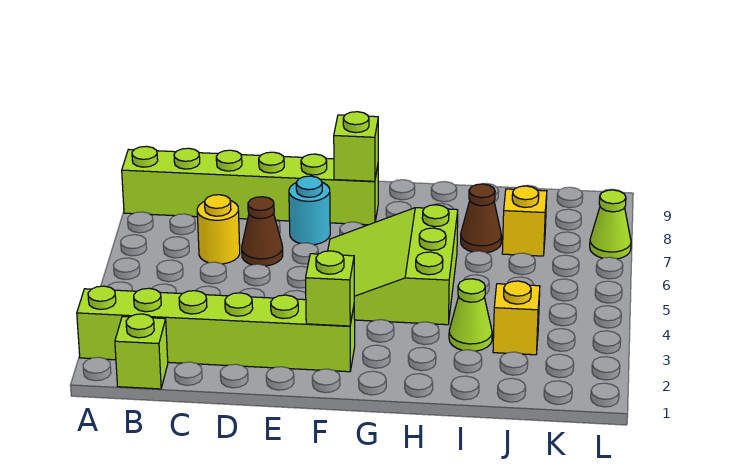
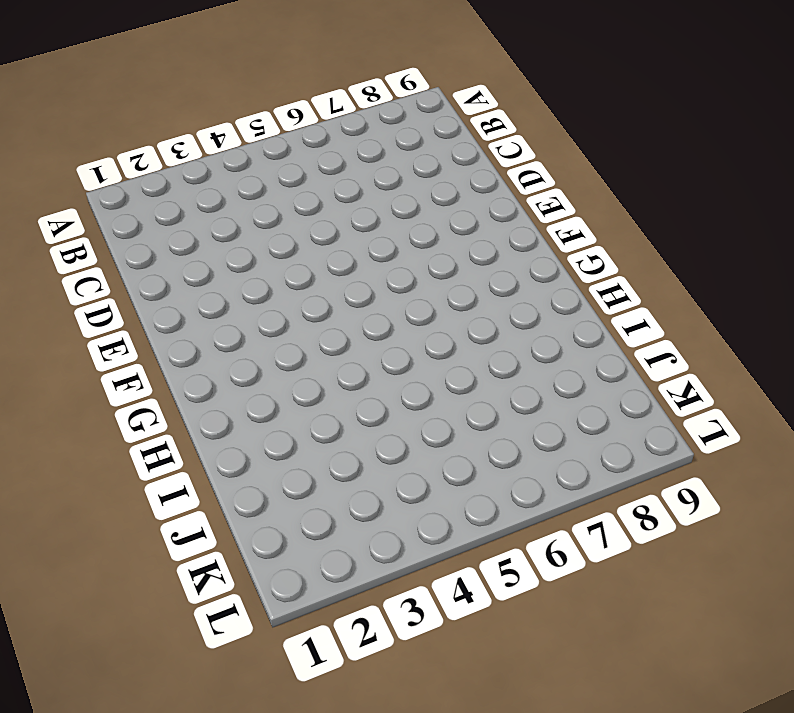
none -> lime brick A2:F2 level 1
none -> lime brick A8:F8 level 1
none -> lime brick B1 level 1

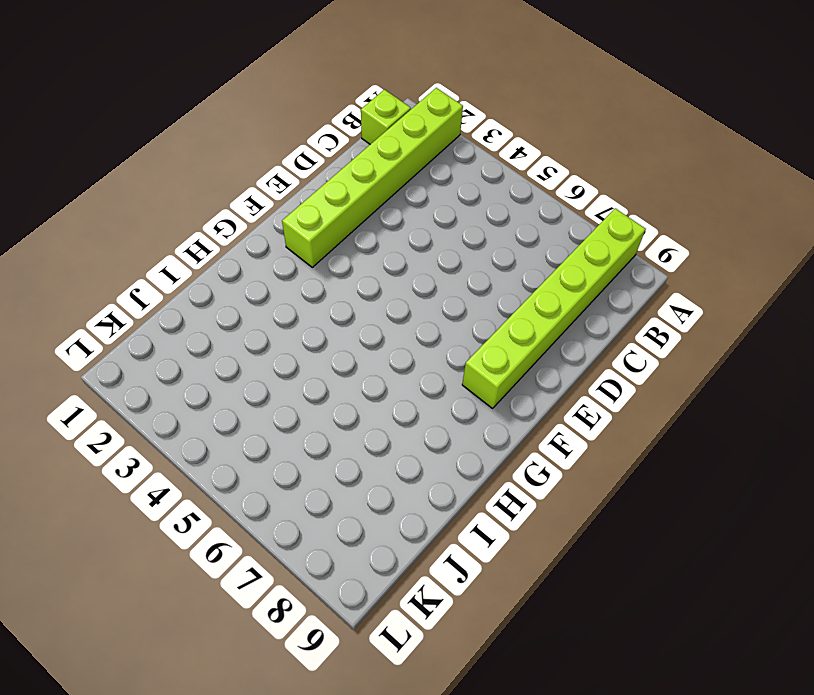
none -> yellow round brick C6 level 1
none -> brown cone D6 level 1
none -> cyan round brick E7 level 1

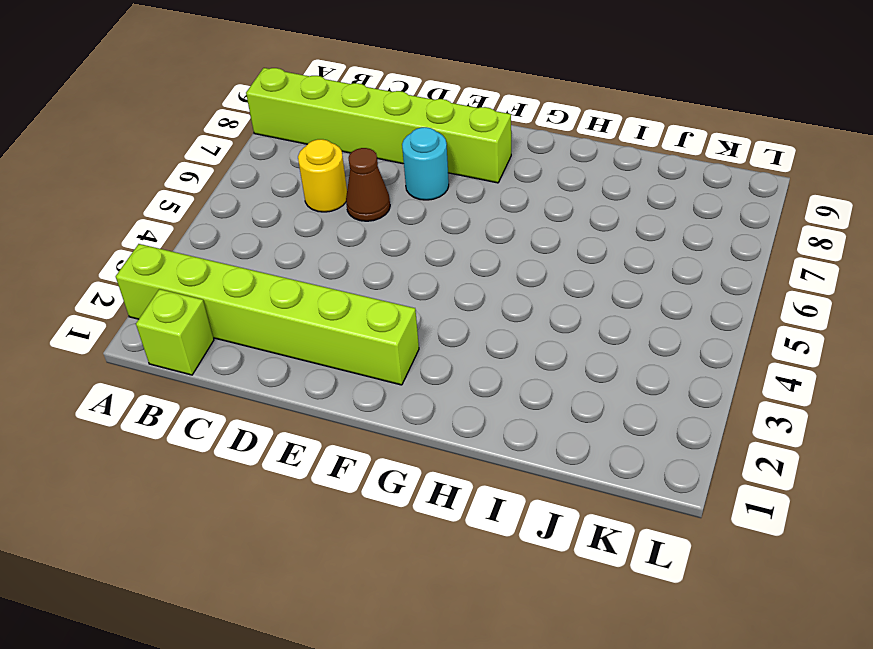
none -> lime slope F4:H6 level 1 top H
none -> lime cone I3 level 1
none -> brown cone I7 level 1

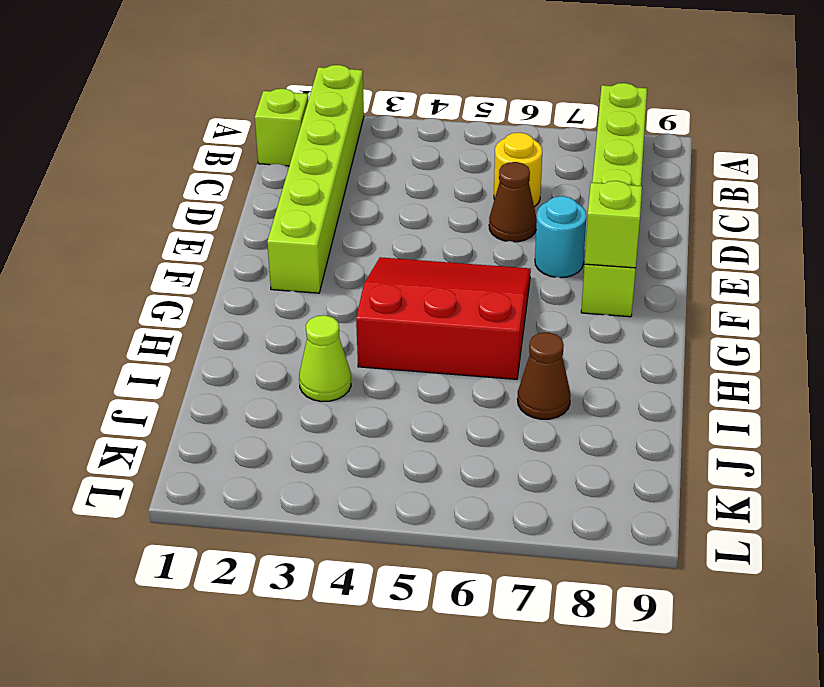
red slope F4:H6 level 1 top H -> lime slope F4:H6 level 1 top H
none -> yellow brick J3 level 1
none -> yellow brick J7 level 1
none -> lime cone L7 level 1

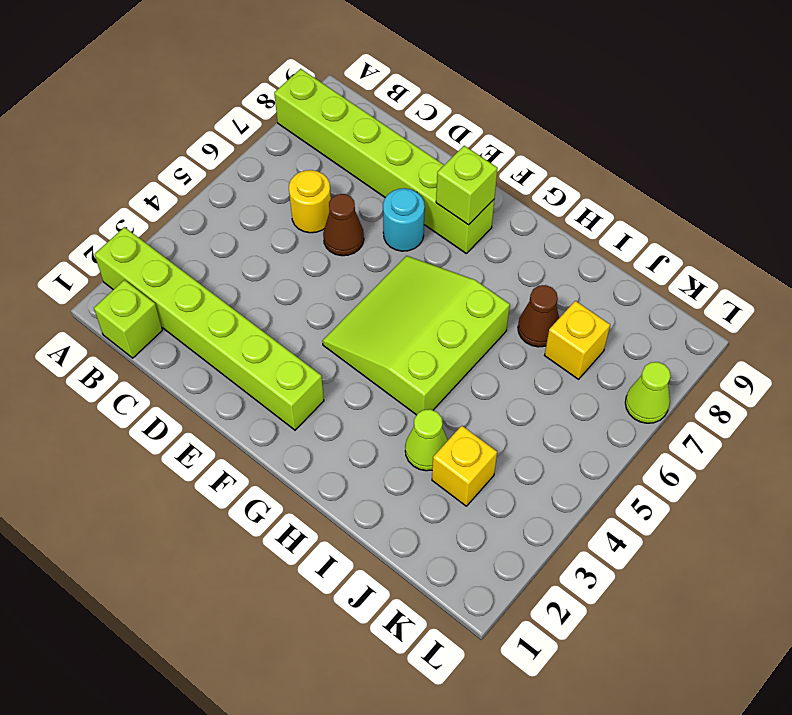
none -> lime brick F2 level 2

